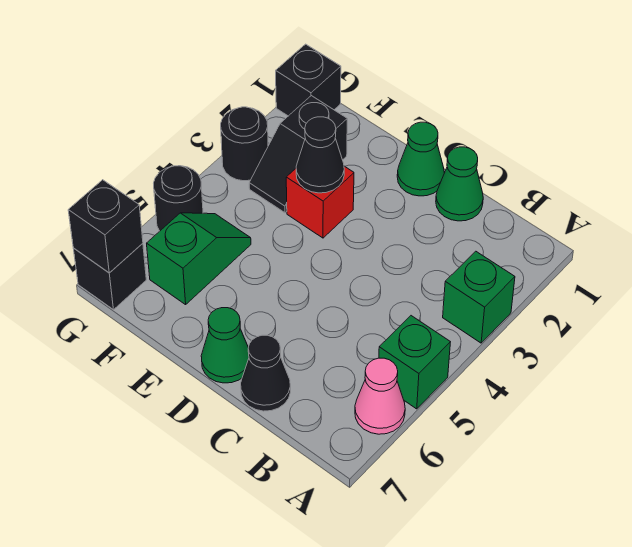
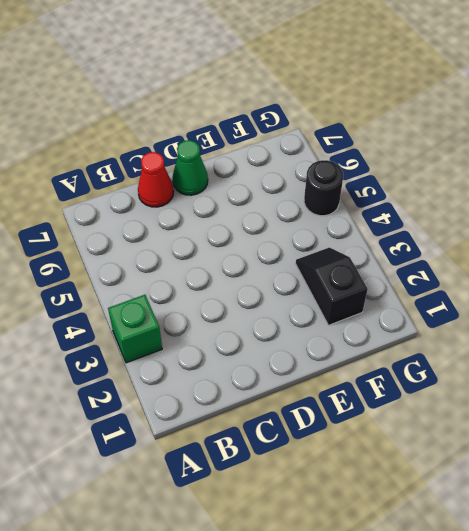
red cone C7 level 1 -> black cone C7 level 1
none -> green brick A5 level 1
none -> pink cone A6 level 1
none -> green cone C1 level 1

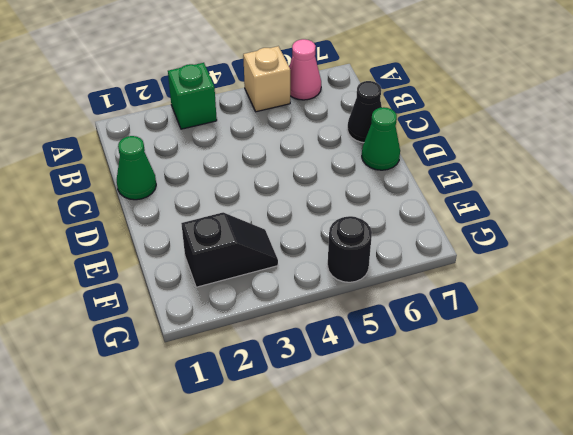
tan brick A5 level 1 -> green brick A5 level 1
none -> green cone D1 level 1
none -> red brick E3 level 1
none -> green slope F5:F6 level 1 top 6

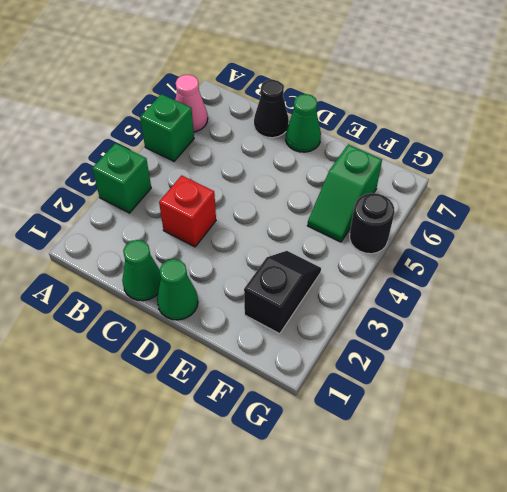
red brick C3 level 1 -> red brick E3 level 1
none -> black brick G1 level 1
none -> black round brick G3 level 1
none -> black brick G7 level 1

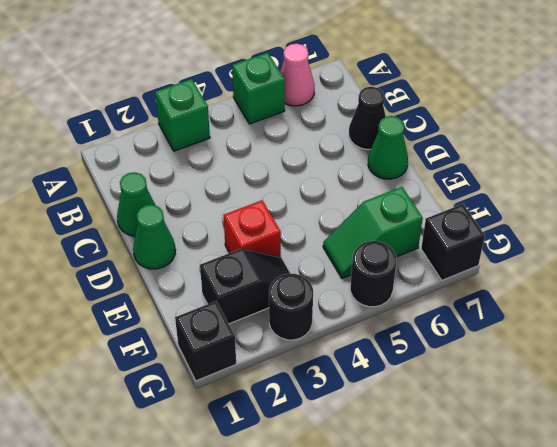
none -> black cone E3 level 2
none -> black brick G7 level 2

